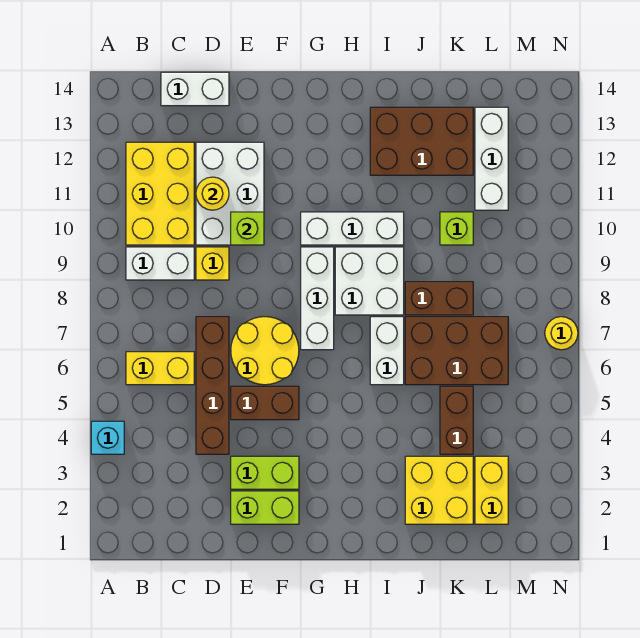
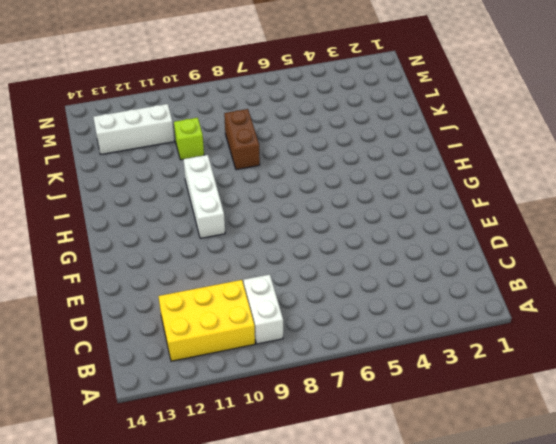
none -> cyan brick A4 level 1
none -> yellow brick B6:C6 level 1
none -> white brick C14:D14 level 1

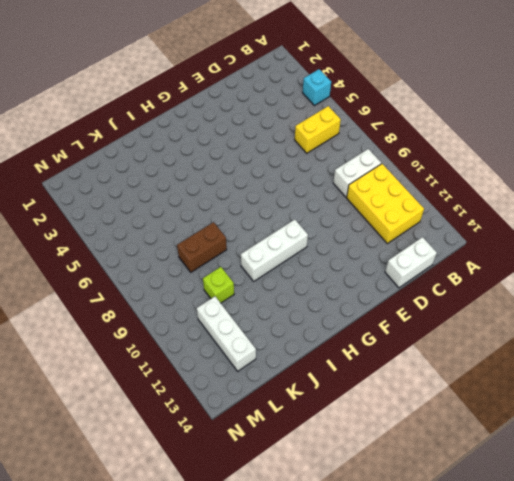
none -> brown brick D4:D7 level 1
none -> yellow brick D9 level 1
none -> white brick D10:E12 level 1

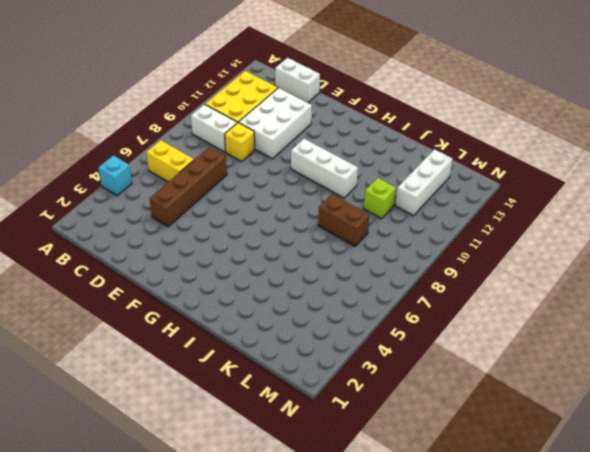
none -> lime brick E2:F2 level 1
none -> lime brick E3:F3 level 1
none -> brown brick E5:F5 level 1

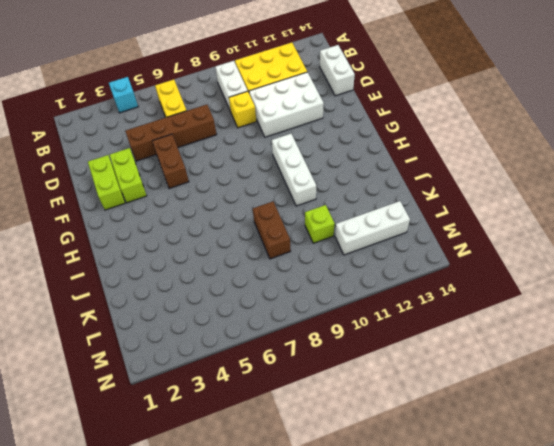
none -> yellow round brick E6:F7 level 1
none -> white brick G7:G9 level 1
none -> white brick H8:I9 level 1

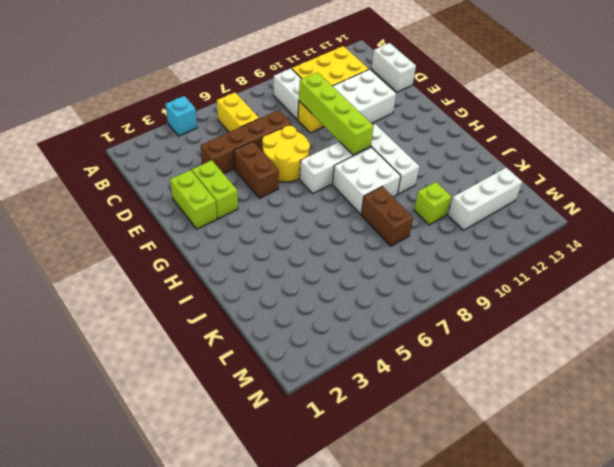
lime brick D9:G9 level 2 -> none
none -> white brick I6:I7 level 1
none -> brown brick I12:K13 level 1
none -> yellow brick J2:K3 level 1

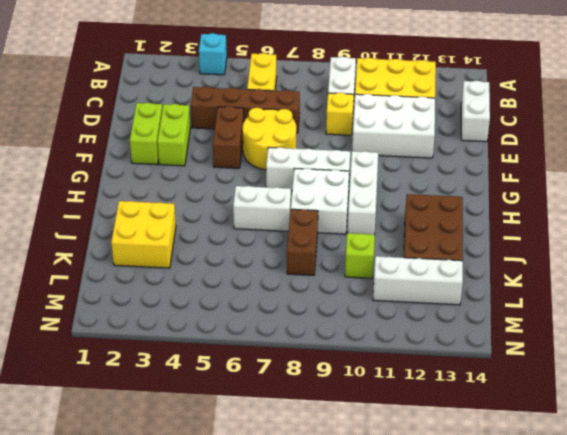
none -> brown brick J6:L7 level 1
none -> brown brick K4:K5 level 1
none -> yellow brick L2:L3 level 1

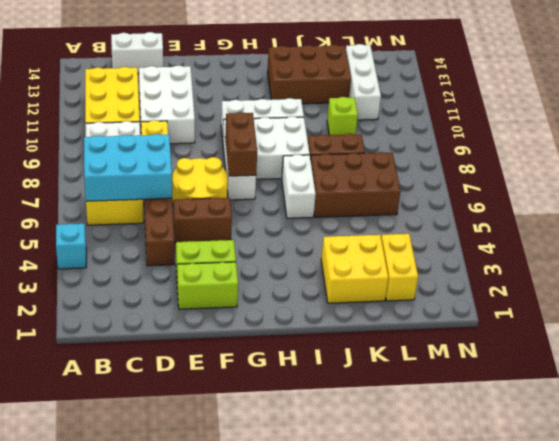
cyan brick B6:D7 level 2 -> none
brown brick G7:G8 level 2 -> brown brick K4:K5 level 1
none -> yellow round brick N7 level 1
none -> yellow round brick D11 level 2
none -> lime brick E10 level 2

